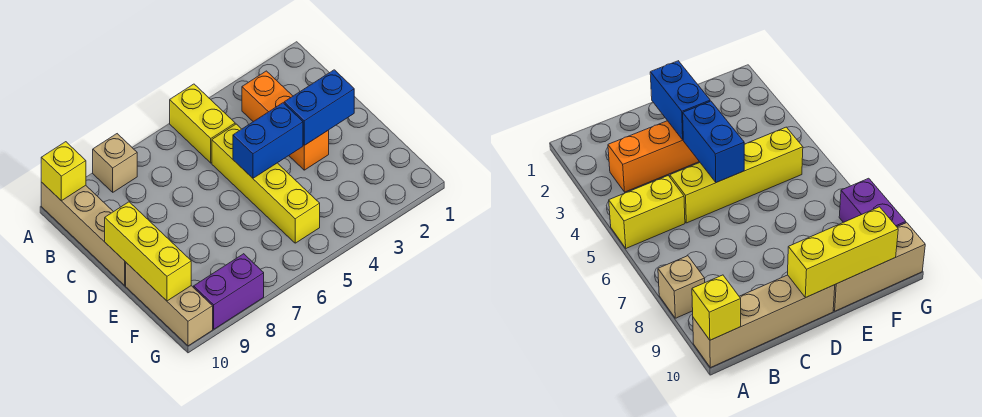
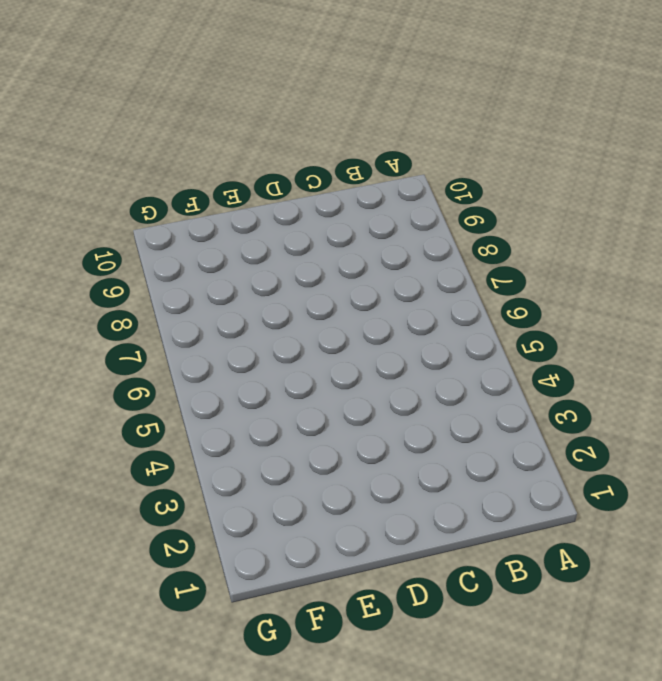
none -> yellow brick A5:B5 level 1
none -> tan brick A8 level 1

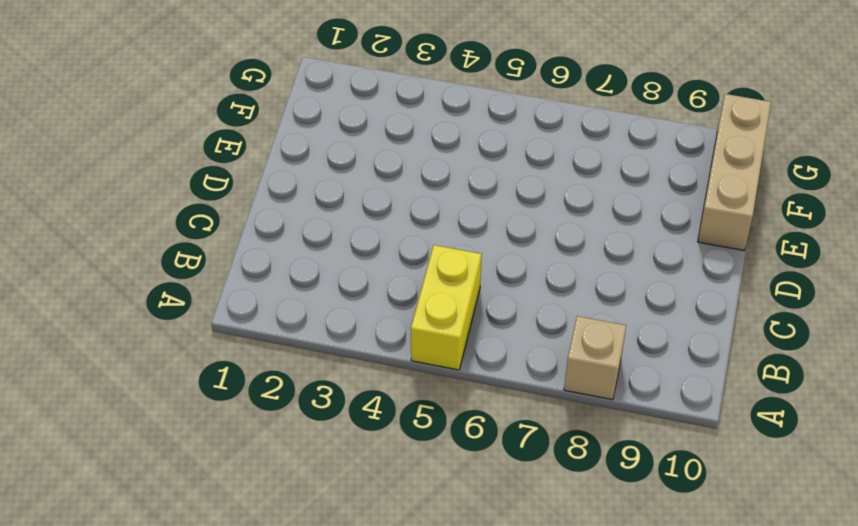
none -> tan brick A10:D10 level 1
none -> orange brick B3:D3 level 1

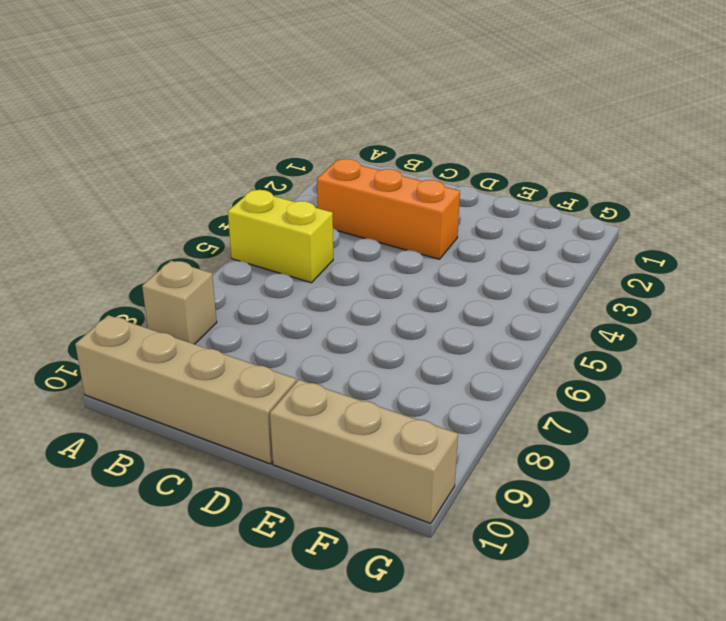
none -> yellow brick C5:F5 level 1
none -> purple brick G8:G9 level 1

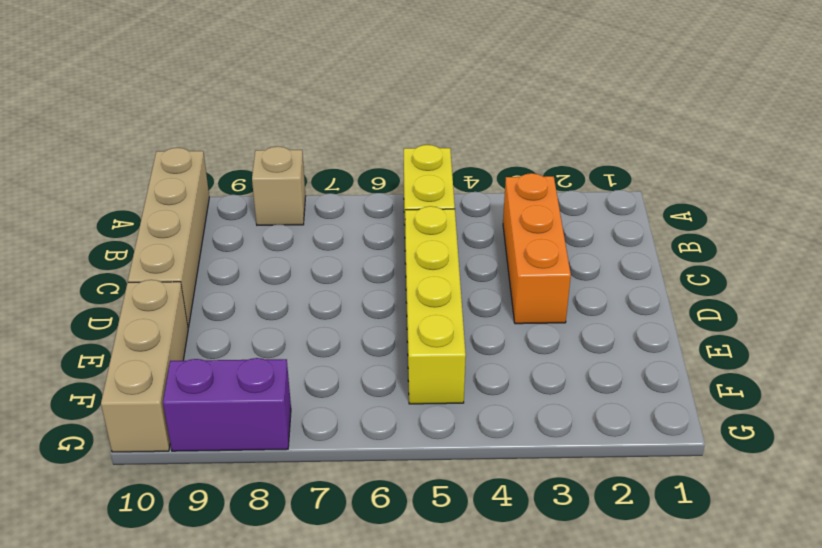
none -> yellow brick A10 level 2
none -> blue brick D2:D3 level 2

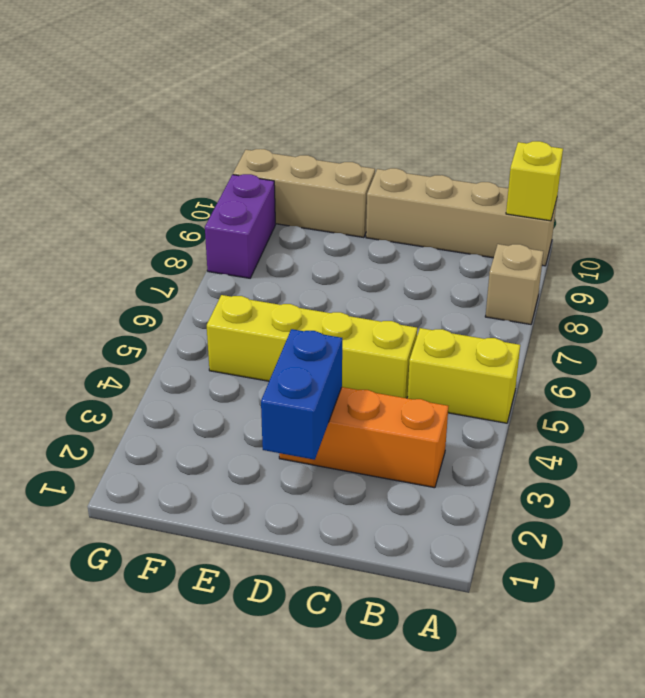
none -> blue brick D4:D5 level 2
none -> yellow brick D10:F10 level 2

